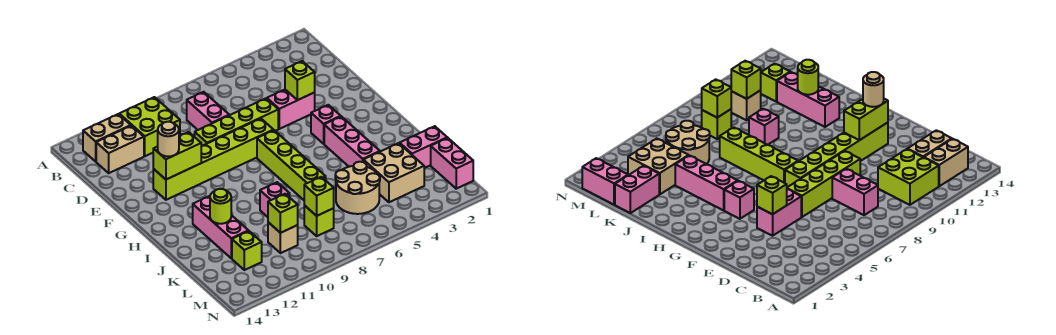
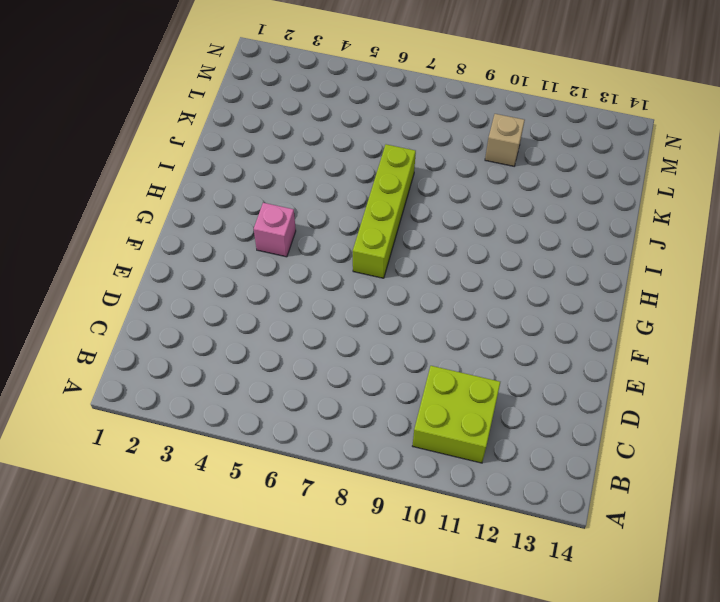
none -> tan brick B12:B13 level 1
none -> pink brick C8:D8 level 1
none -> tan brick C12:C13 level 1

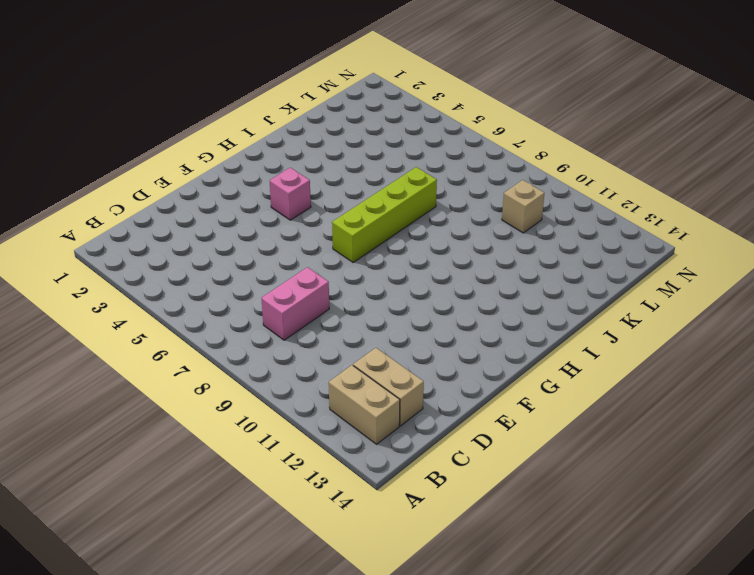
none -> lime brick B10:C11 level 1
none -> pink brick E4:E5 level 1
none -> lime brick E6:E9 level 1

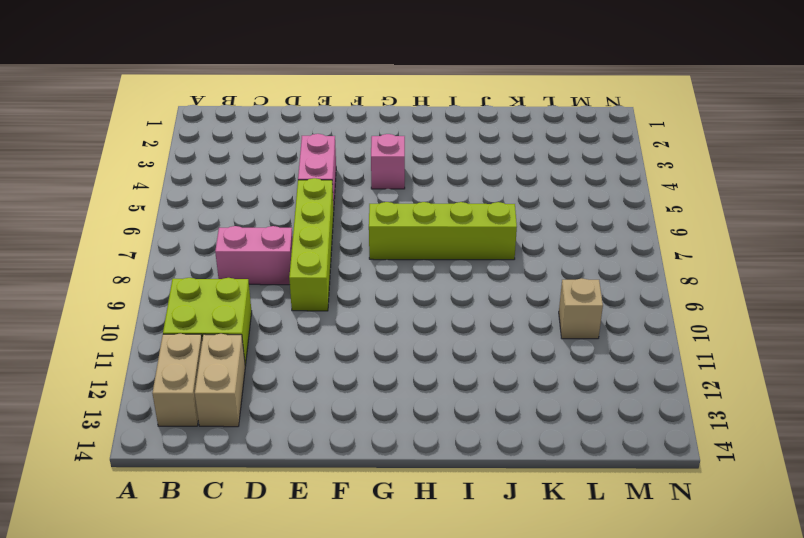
none -> lime brick F7:F12 level 1
none -> pink brick H4:J4 level 1
none -> pink brick I12:K12 level 1

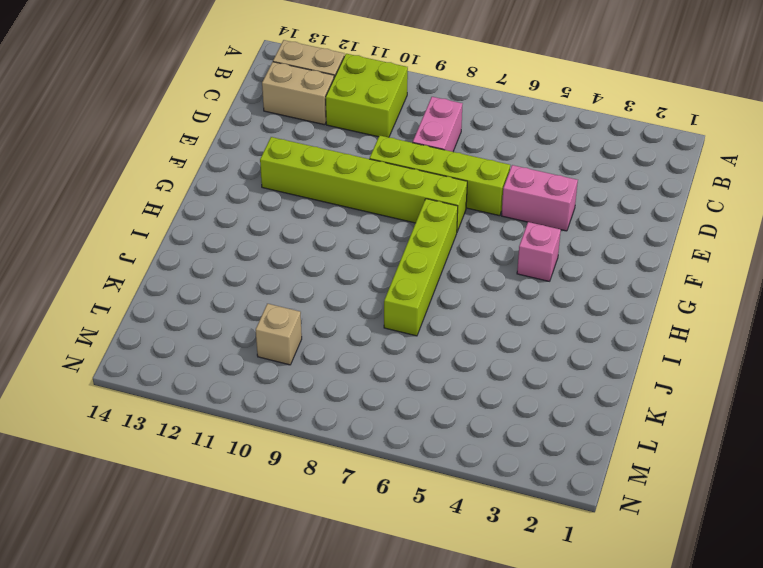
none -> pink brick H4:J4 level 1
none -> pink brick I12:K12 level 1
none -> pink brick J9 level 1

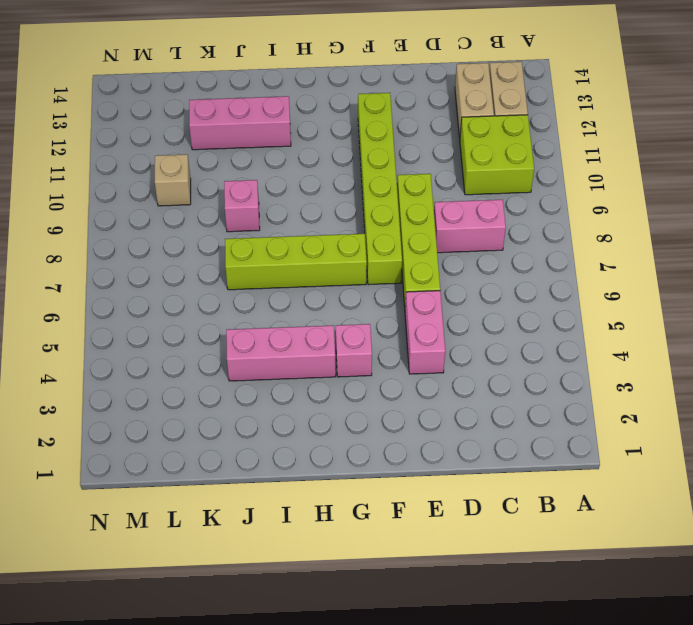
none -> pink brick K1:K2 level 1
none -> tan brick K3:L4 level 1
none -> tan round brick K5:L6 level 1

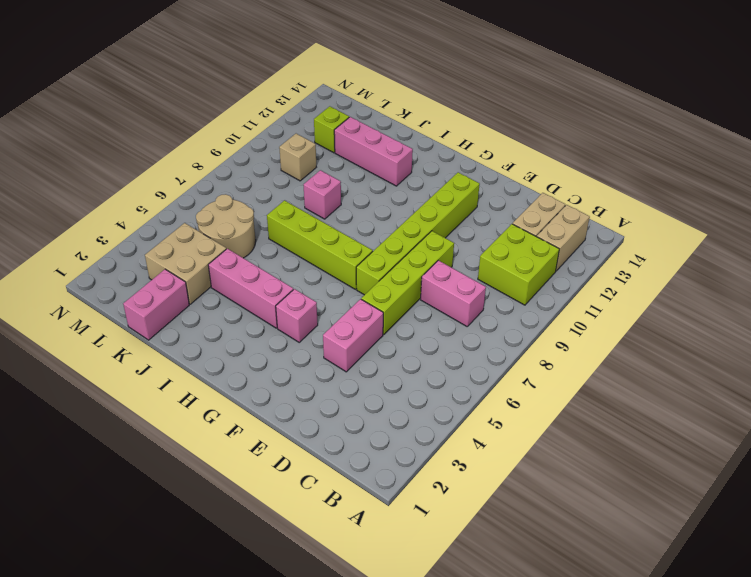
none -> pink brick L1:M1 level 1
none -> lime brick L8 level 1
none -> lime brick E4 level 2

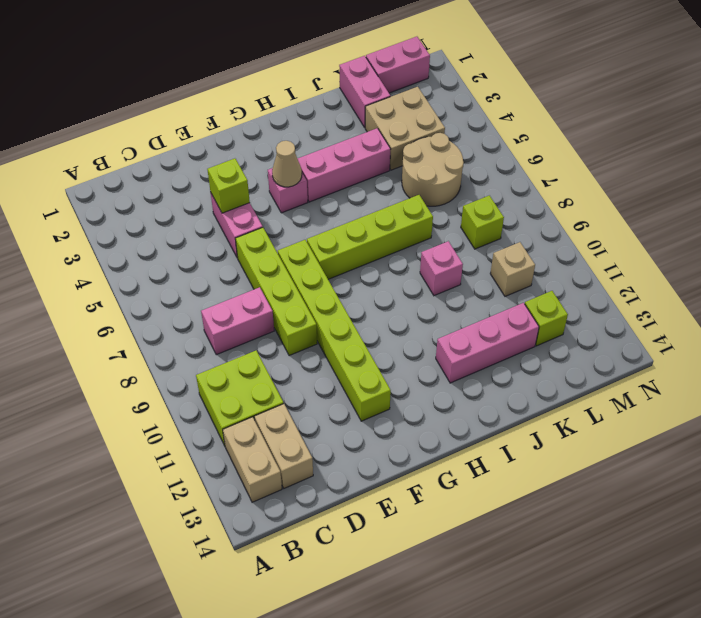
tan cone G4 level 2 -> none
none -> lime brick F11:F12 level 2
none -> lime round brick J12 level 2
none -> lime brick L8 level 2

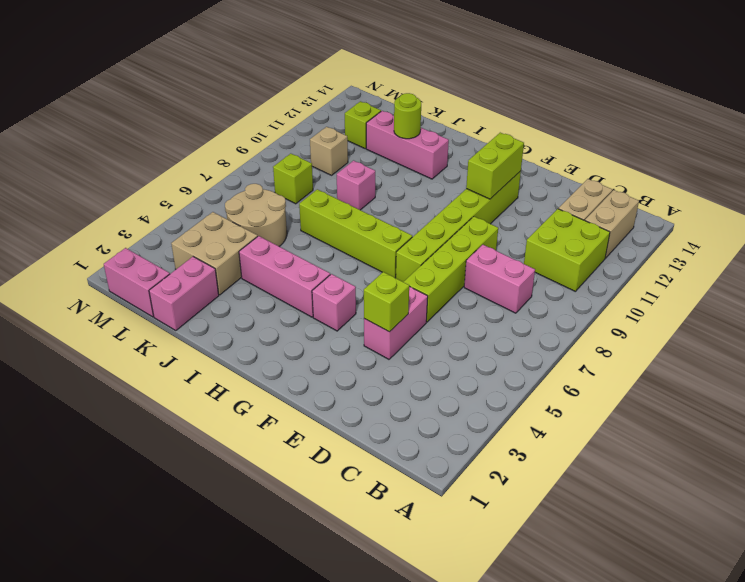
none -> lime brick L8 level 2
none -> lime brick L10 level 2
none -> tan round brick F12 level 3

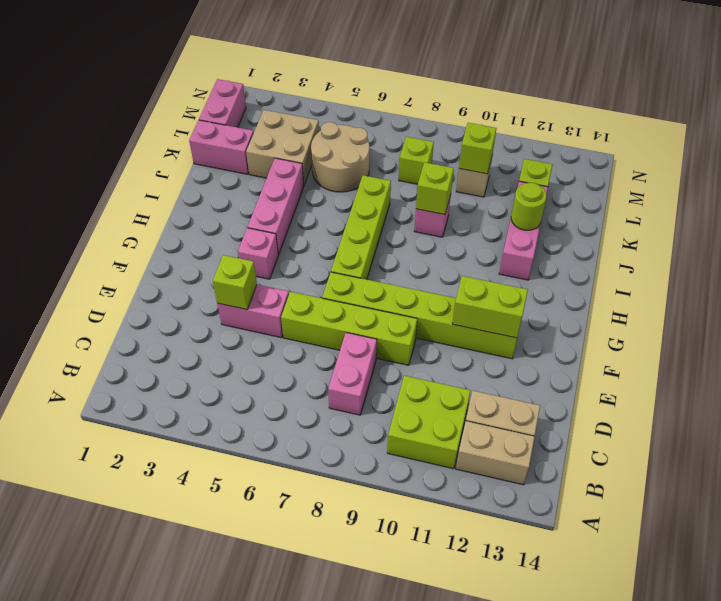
lime brick J9 level 2 -> lime brick L8 level 2
none -> tan round brick F12 level 3

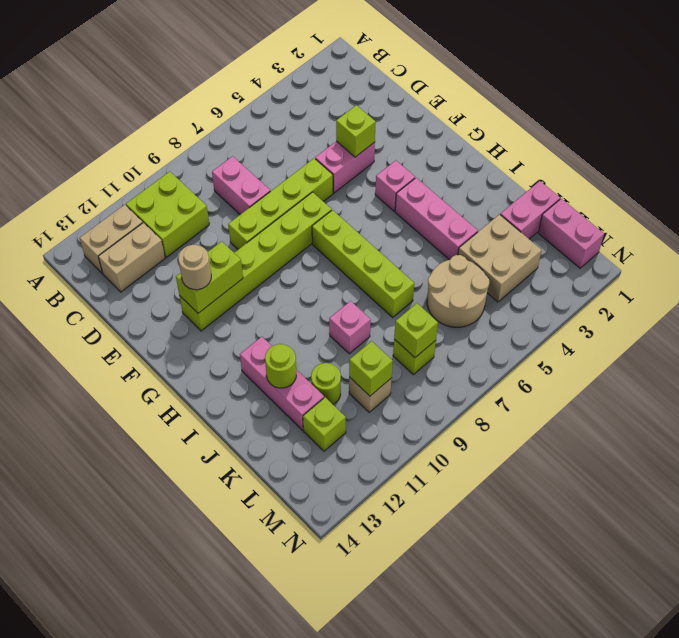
lime round brick K11 level 1 -> none

